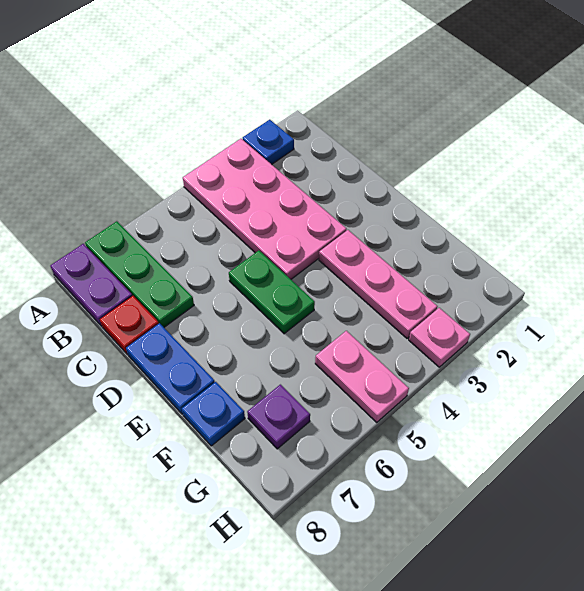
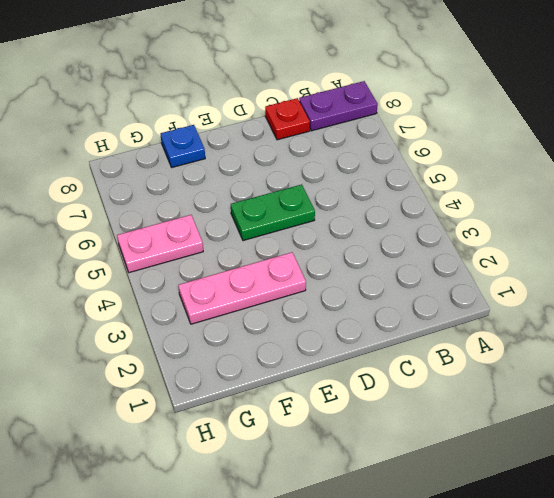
none -> blue plate A2 level 1
none -> pink plate A3:D4 level 1
none -> green plate A7:C7 level 1

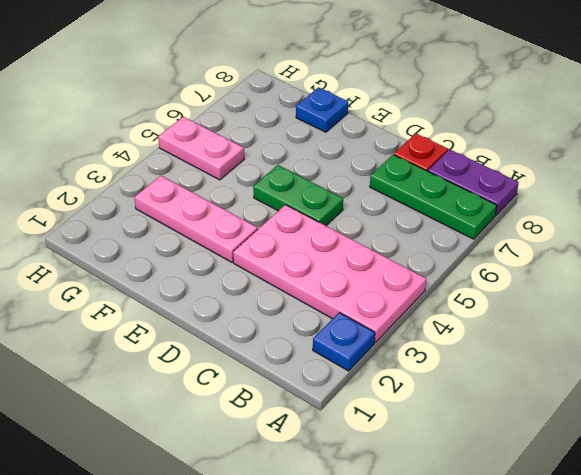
none -> blue plate D8:E8 level 1
none -> purple plate G7 level 1
none -> pink plate H3 level 1

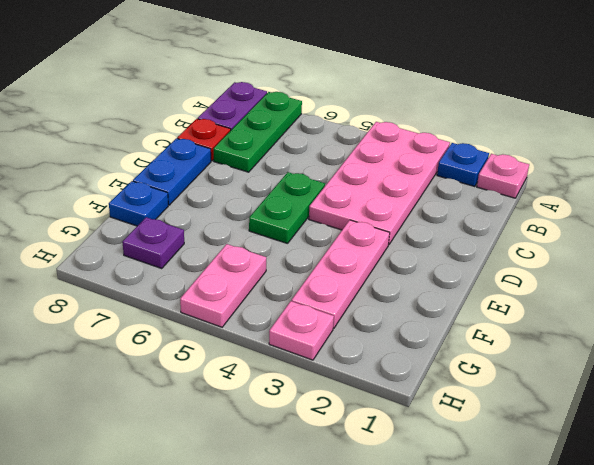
pink plate A1 level 1 -> none

